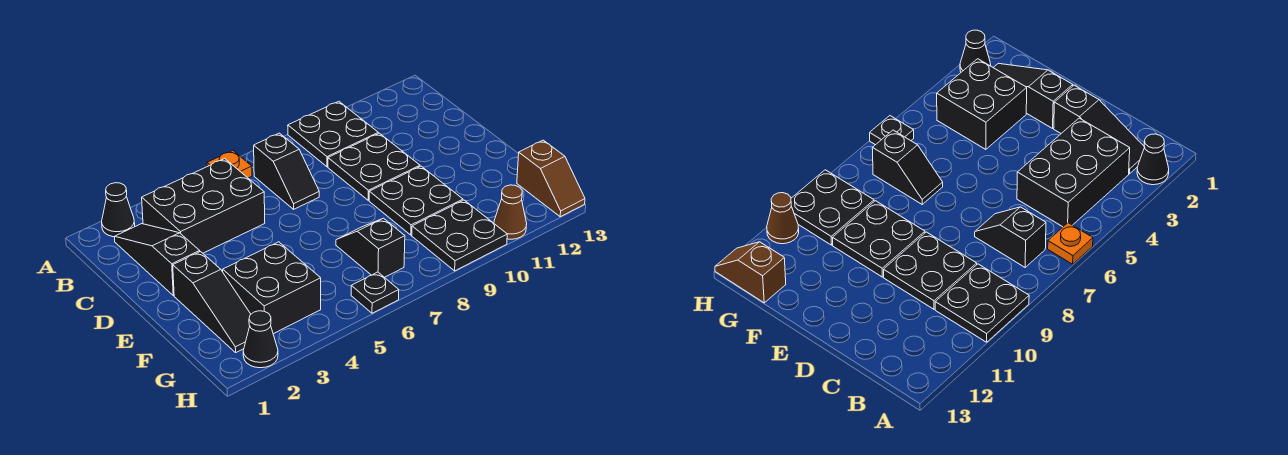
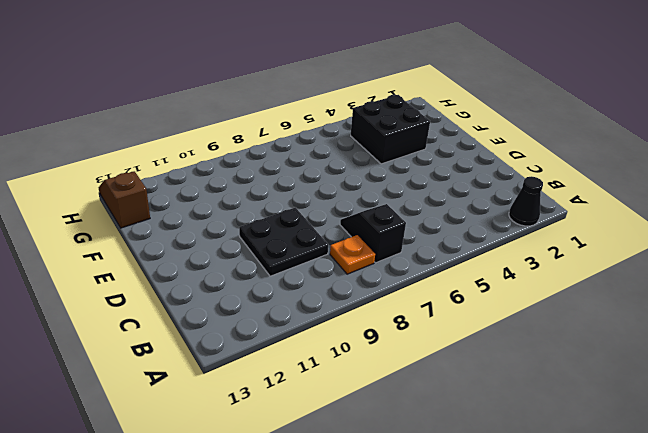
orange plate B8 level 1 -> orange plate A6 level 1
none -> black plate A9:B10 level 1
none -> black slope B2:D2 level 1 top D
none -> black brick B3:C5 level 1

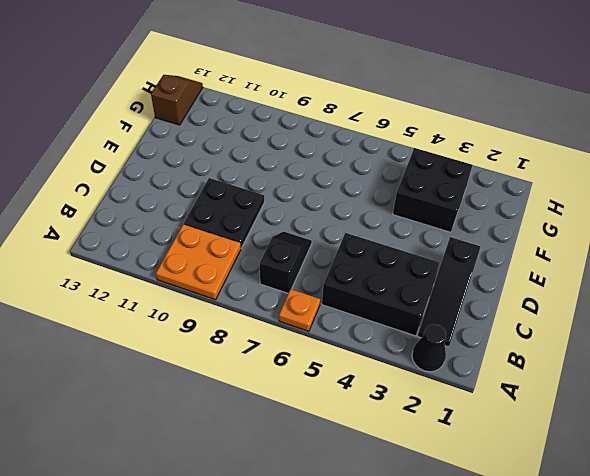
orange plate A9:B10 level 1 -> black plate A9:B10 level 1
none -> black slope E2:G2 level 1 top E
none -> black plate E9:F10 level 1
none -> black slope F7:G7 level 1 top G

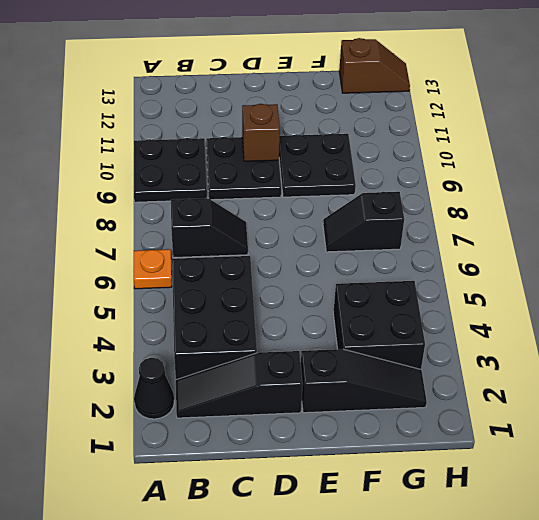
brown brick D10 level 2 -> none
none -> black plate G9:H10 level 1
none -> black cone H2 level 1
none -> black plate H6 level 1

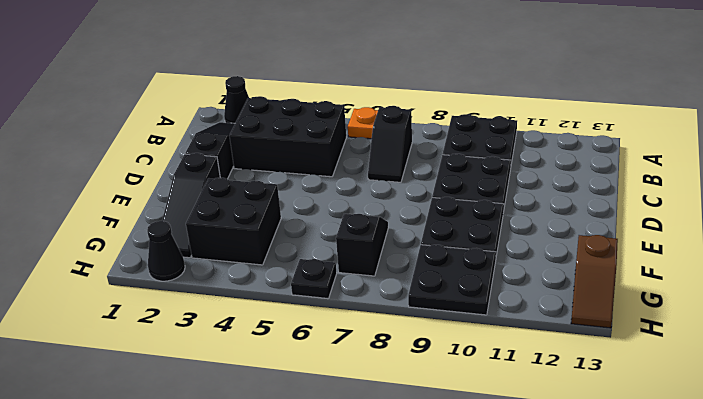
none -> brown cone H11 level 1

